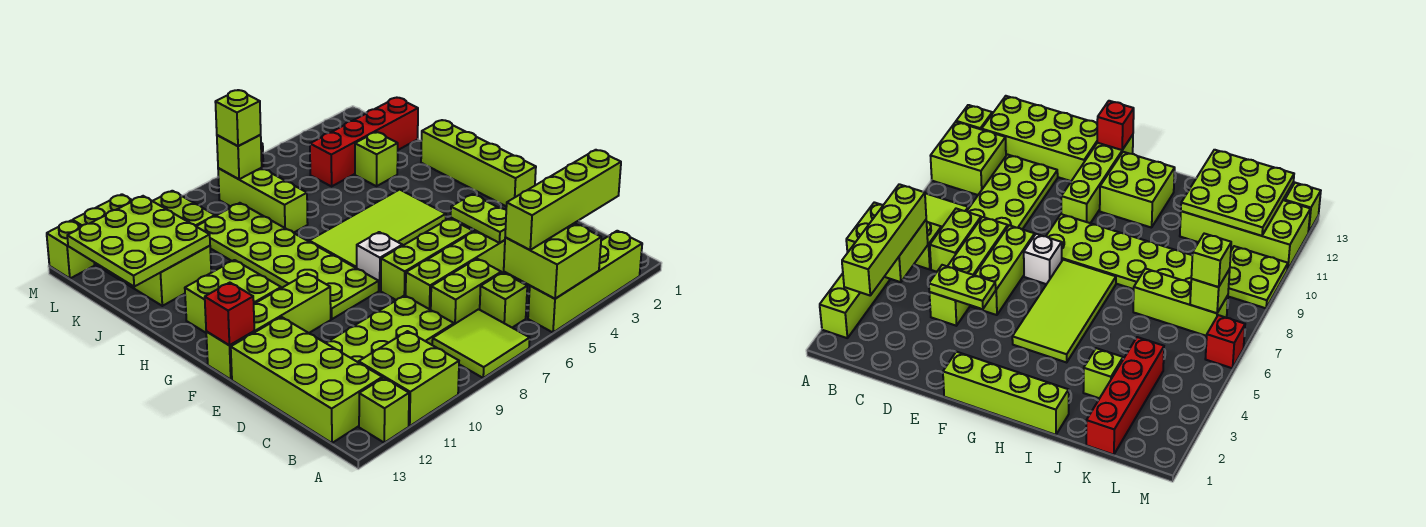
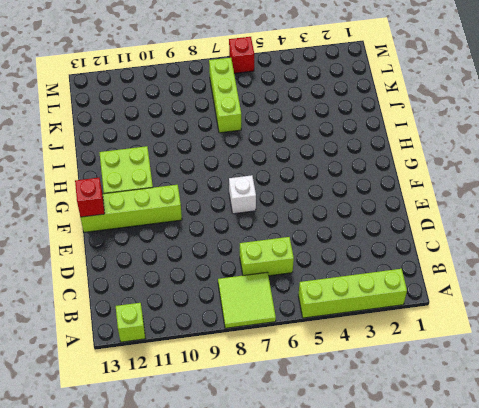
none -> lime brick A10:B11 level 1
none -> lime brick B6 level 1
none -> lime brick B12:E13 level 1
none -> lime plate C8:D11 level 1

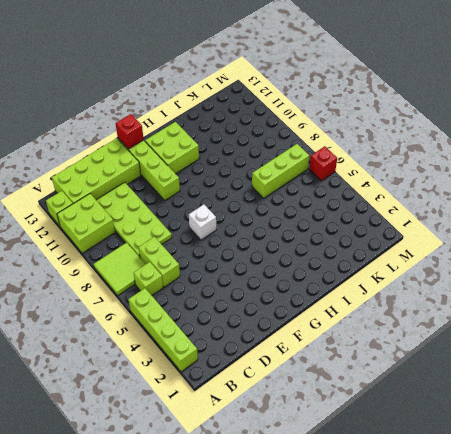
none -> lime brick D4:D7 level 1
none -> lime brick E5:E7 level 1
none -> lime brick F1:I1 level 1
none -> lime plate F8:K9 level 1

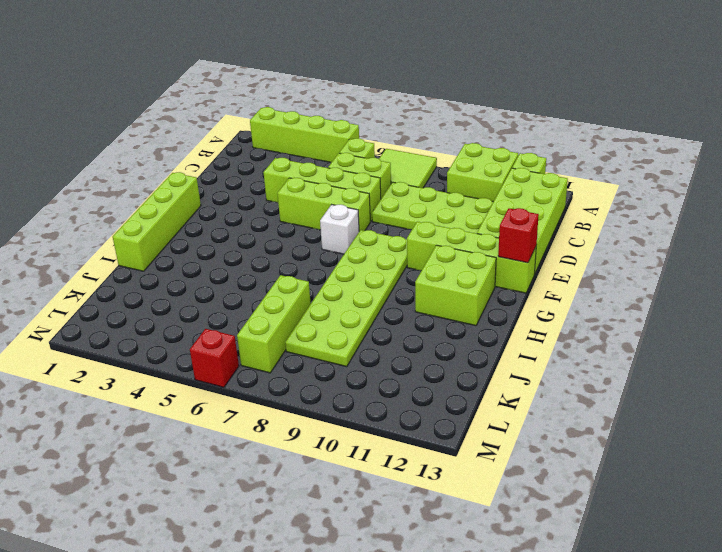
none -> lime tile G4:H7 level 1
none -> lime brick J3 level 1
none -> lime brick J11:M12 level 1
none -> red brick K1:K4 level 1

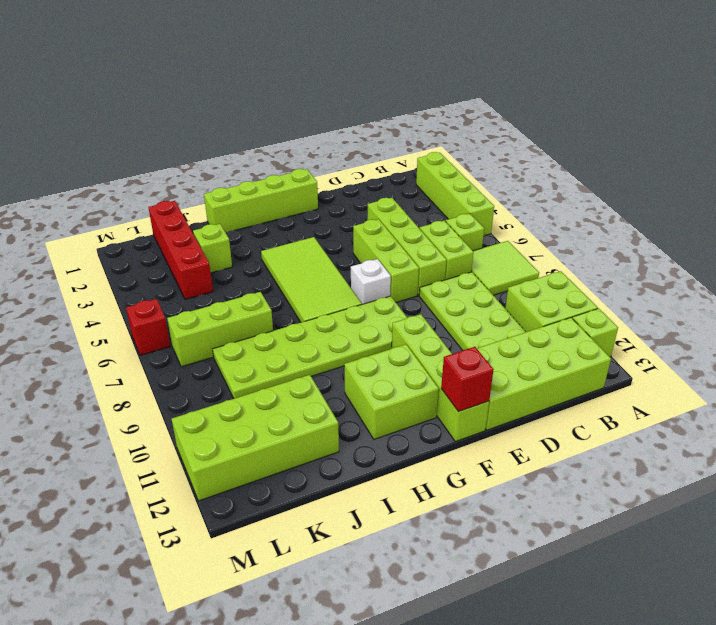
none -> lime plate L9:M10 level 1
none -> lime brick M13 level 1
none -> lime brick A4:B5 level 2
none -> lime plate D4:E4 level 2

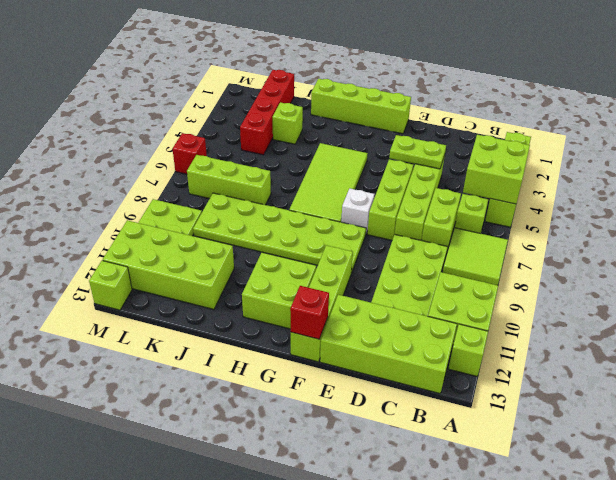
none -> lime plate J11:L13 level 2
none -> lime brick L7 level 2
none -> lime brick B2:B5 level 3
none -> lime brick L7 level 3

